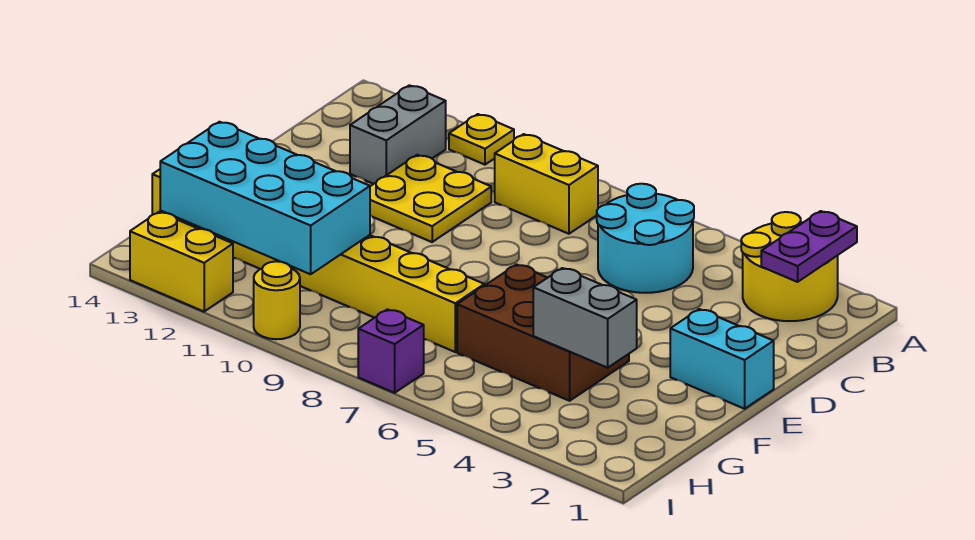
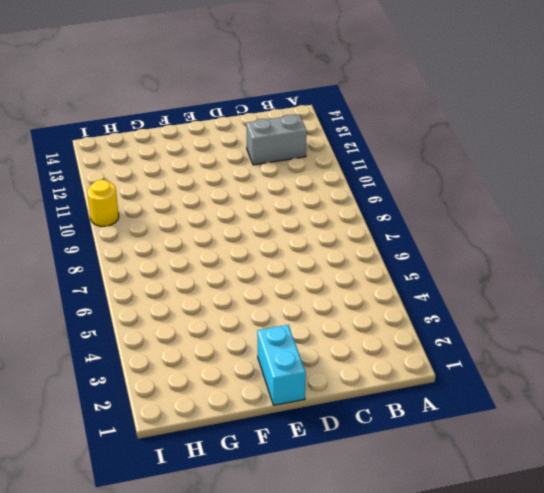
none -> yellow round brick A2:B3 level 1
none -> yellow plate A11 level 1
none -> cyan round brick B5:C6 level 1

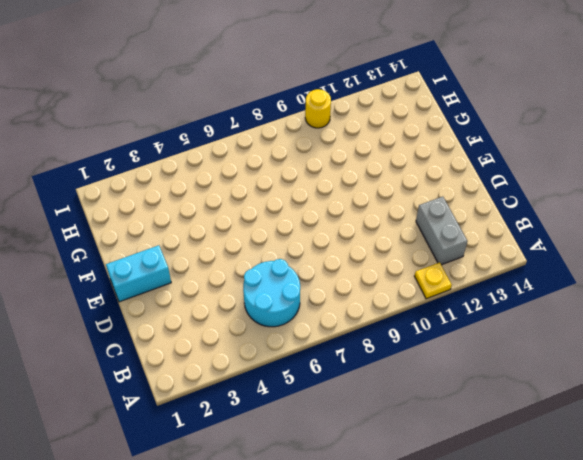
none -> yellow round brick A2:B3 level 1
none -> yellow brick B8:B9 level 1
none -> yellow plate C10:D11 level 1

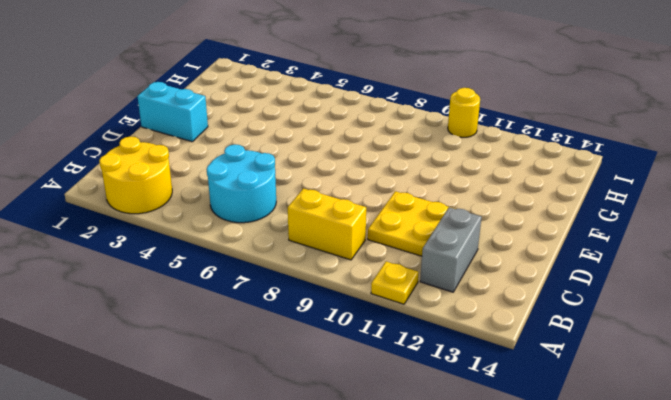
none -> brown brick F4:G6 level 1
none -> yellow brick G7:G14 level 1
none -> purple brick I7 level 1

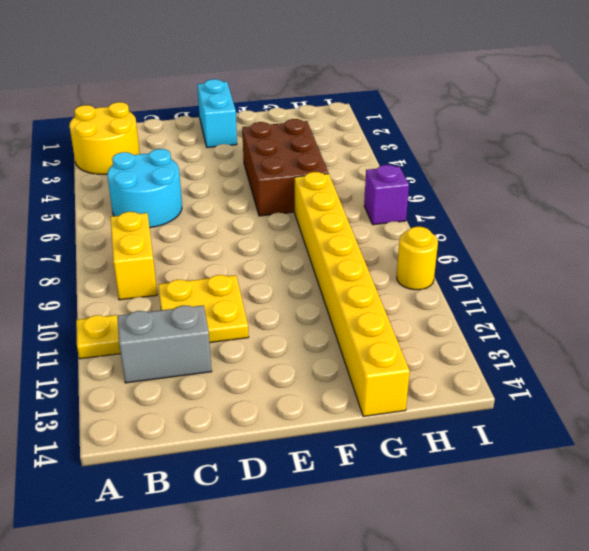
none -> yellow brick I12:I13 level 1
none -> purple plate A2:B2 level 2
none -> grey brick G3:G4 level 2

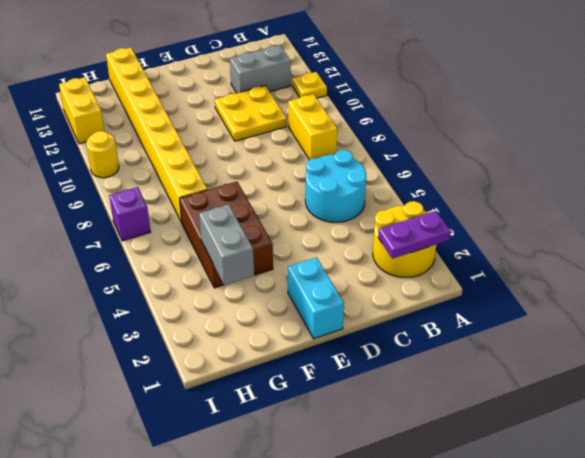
none -> cyan brick G10:H13 level 2

